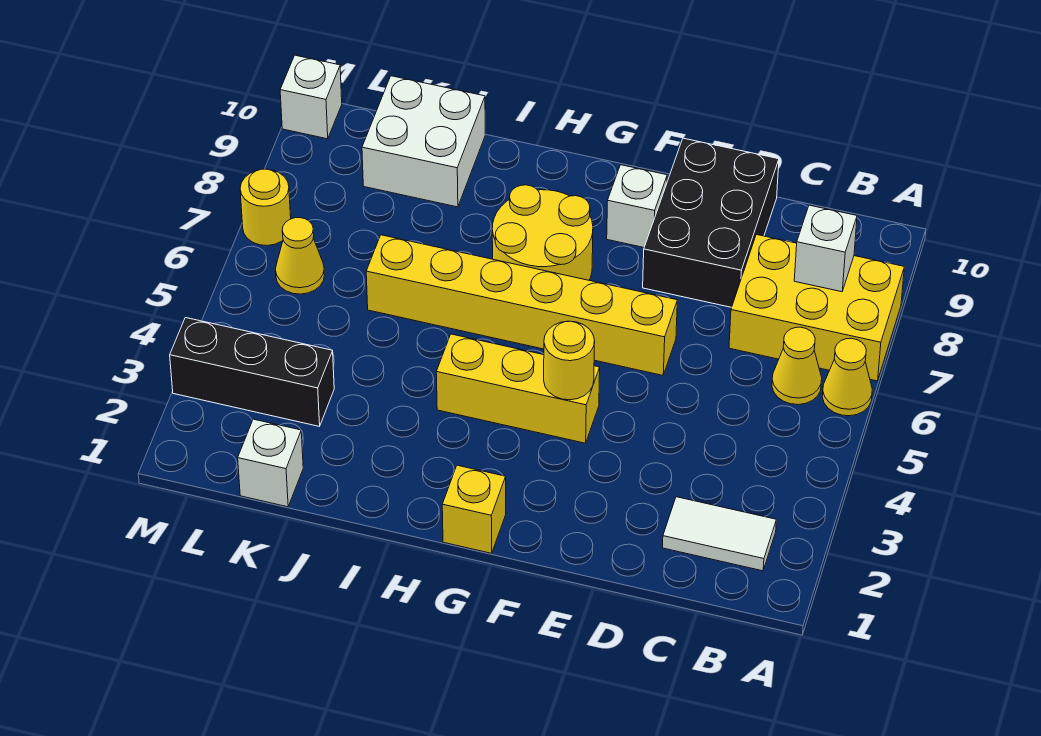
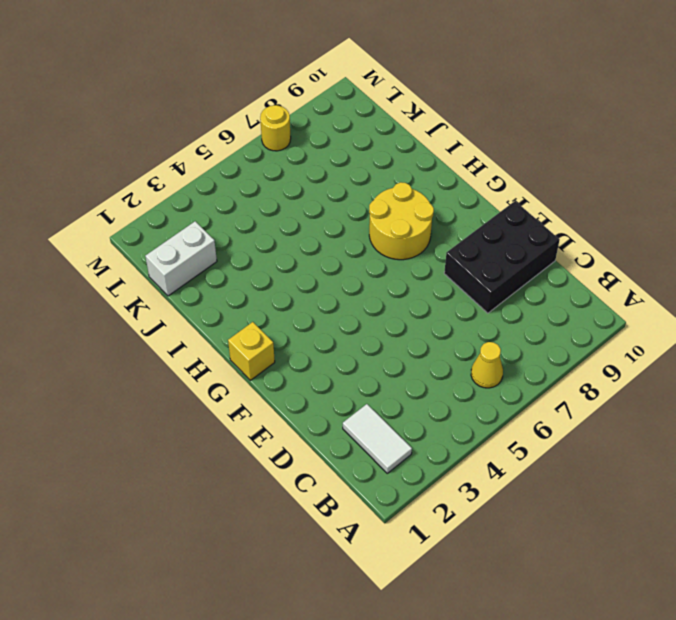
white brick K1:K2 level 1 -> white brick K1 level 1
none -> yellow cone A6 level 1
none -> yellow brick A7:C8 level 1
none -> yellow brick E6:J6 level 1

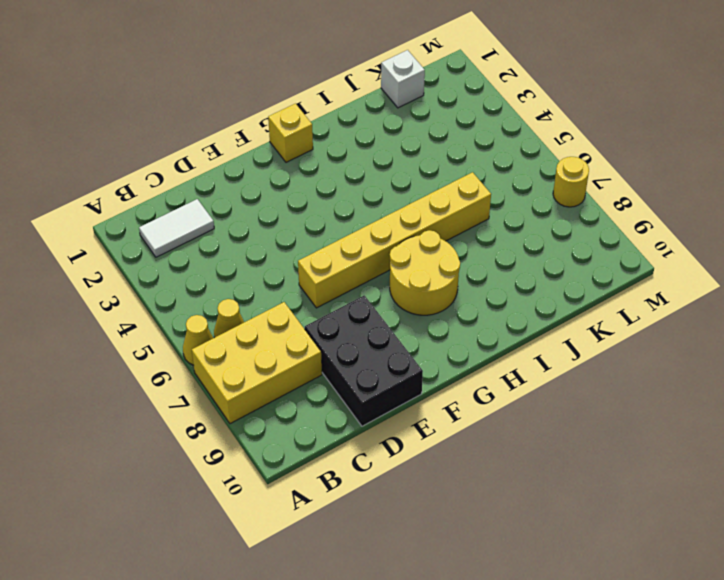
none -> yellow brick F4:H4 level 1
none -> white brick F9 level 1
none -> white brick J9:K10 level 1

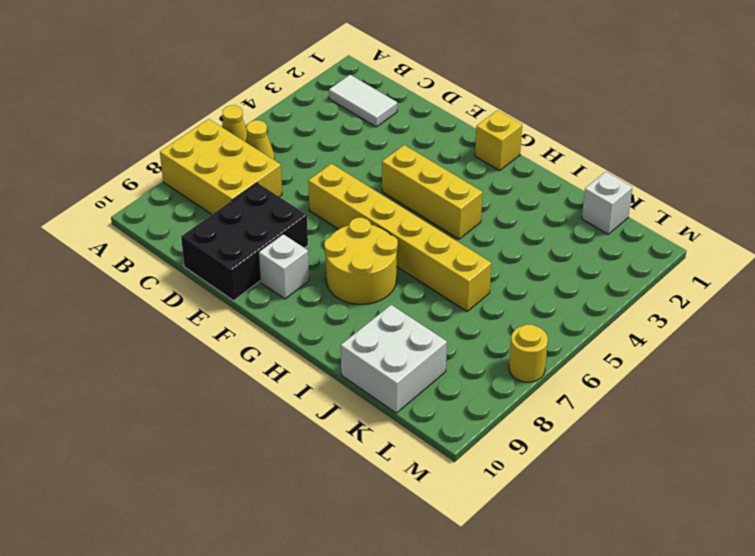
none -> black brick K3:M3 level 1
none -> yellow cone L6 level 1
none -> white brick M10 level 1

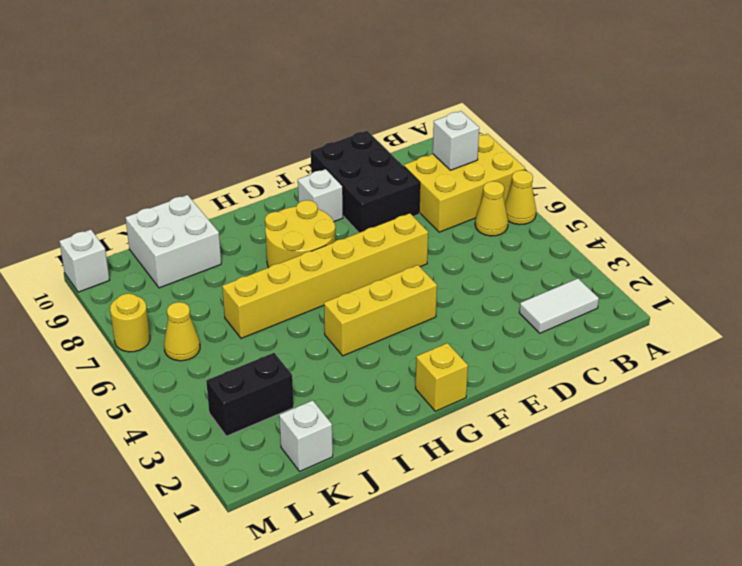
black brick K3:L3 level 1 -> black brick K3:M3 level 1
none -> yellow round brick F4 level 2

